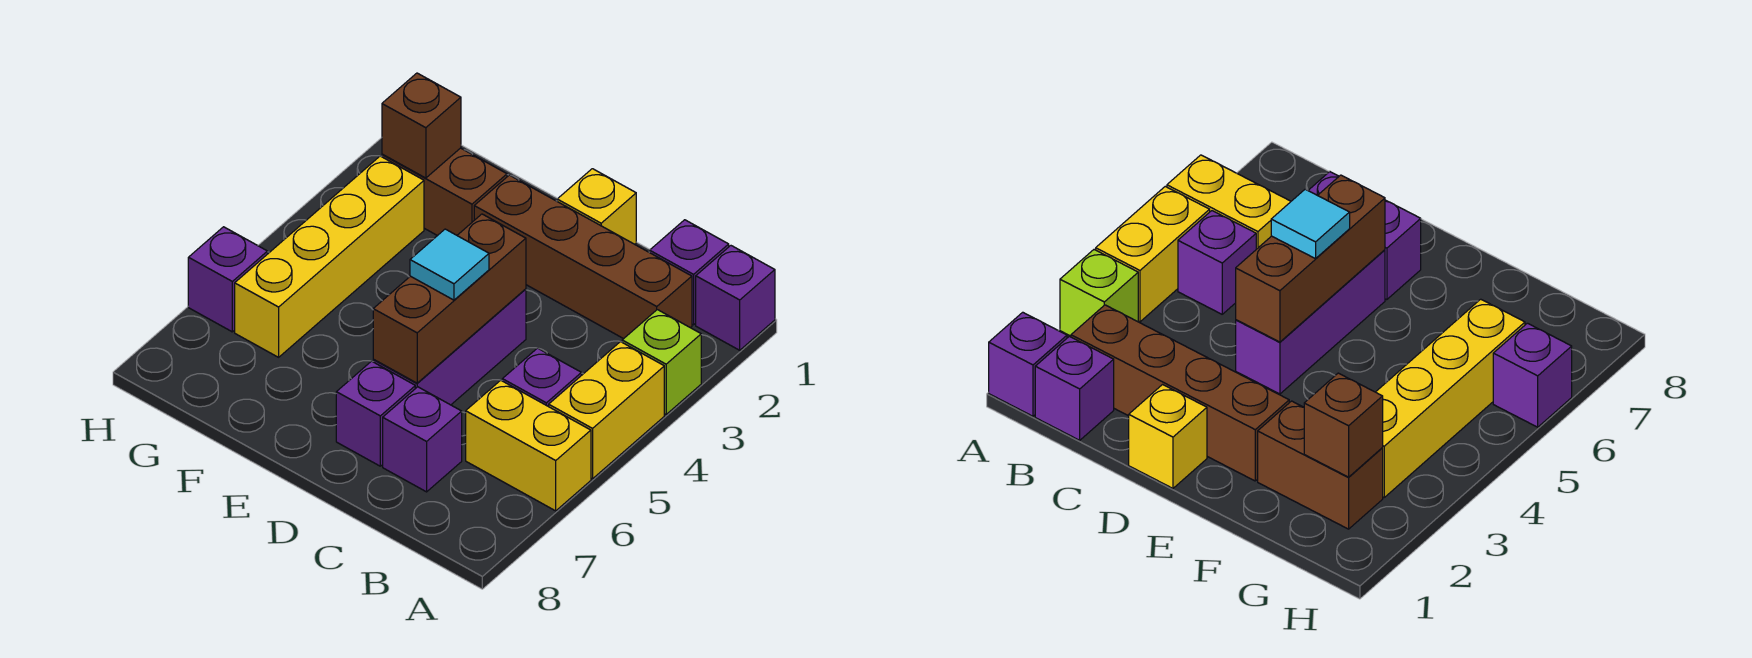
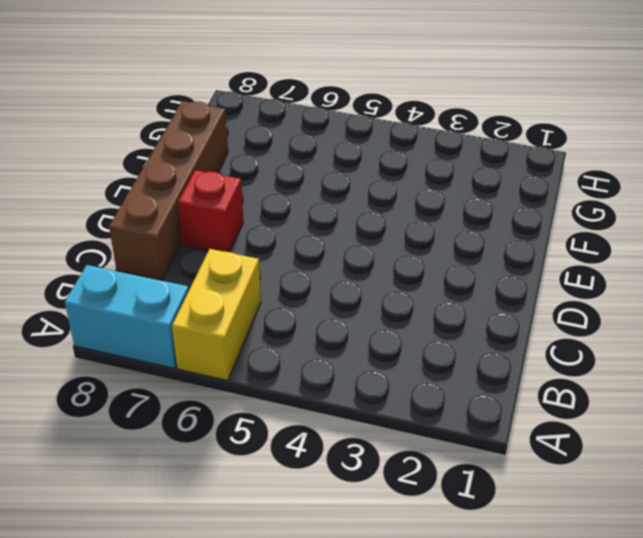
cyan brick A7:A8 level 1 -> none
brown brick C8:F8 level 1 -> brown brick B2:E2 level 1
red brick D7 level 1 -> purple brick D7 level 1
none -> purple brick A1 level 1
none -> lime brick A3 level 1
none -> yellow brick A4:A5 level 1

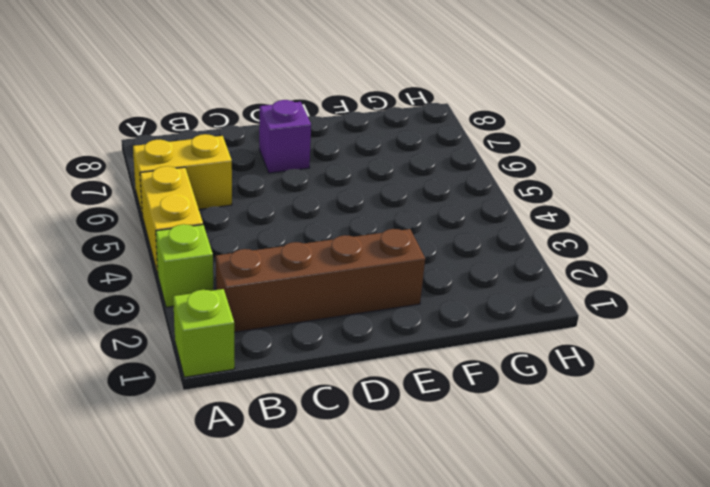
lime brick A1 level 1 -> purple brick A1 level 1
none -> purple brick B1 level 1
none -> purple brick B5 level 1
none -> purple brick C7 level 1

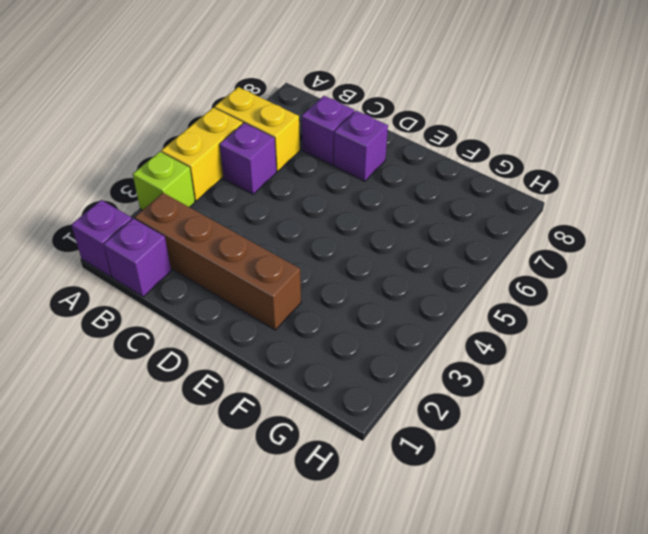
none -> yellow brick D1 level 1
none -> purple brick D4:D6 level 1
none -> brown brick F2:G2 level 1

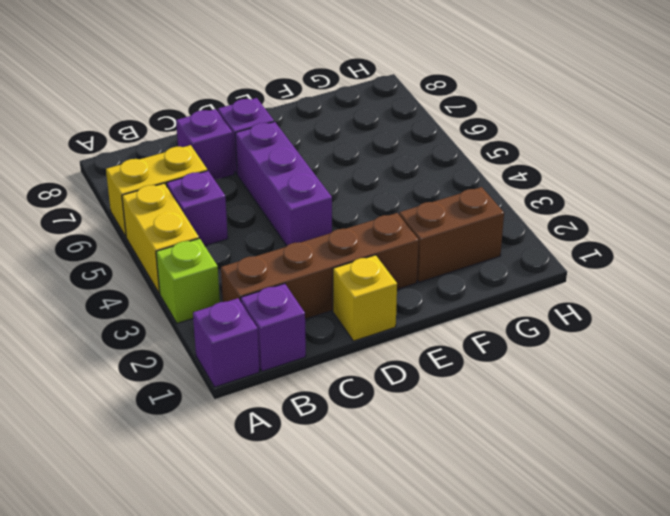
none -> yellow brick G3:G6 level 1
none -> purple brick H6 level 1
none -> brown brick D4:D6 level 2

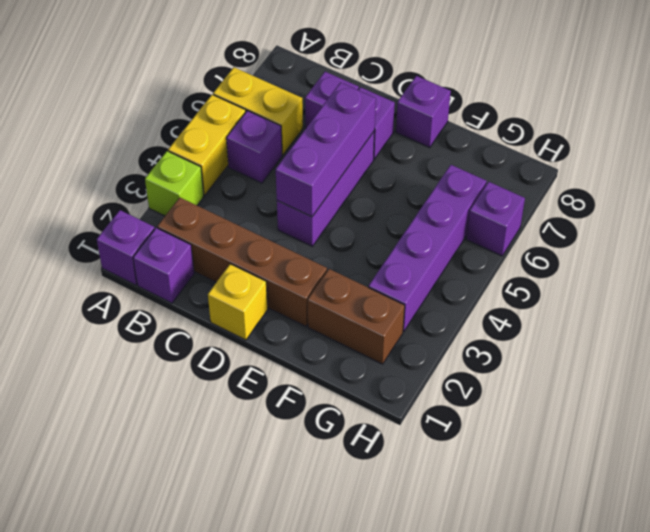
purple brick D4:D6 level 2 -> brown brick D4:D6 level 2
purple brick E8 level 1 -> none
purple brick G3:G6 level 1 -> yellow brick G3:G6 level 1
none -> brown brick G2 level 2
none -> cyan tile D5 level 3

